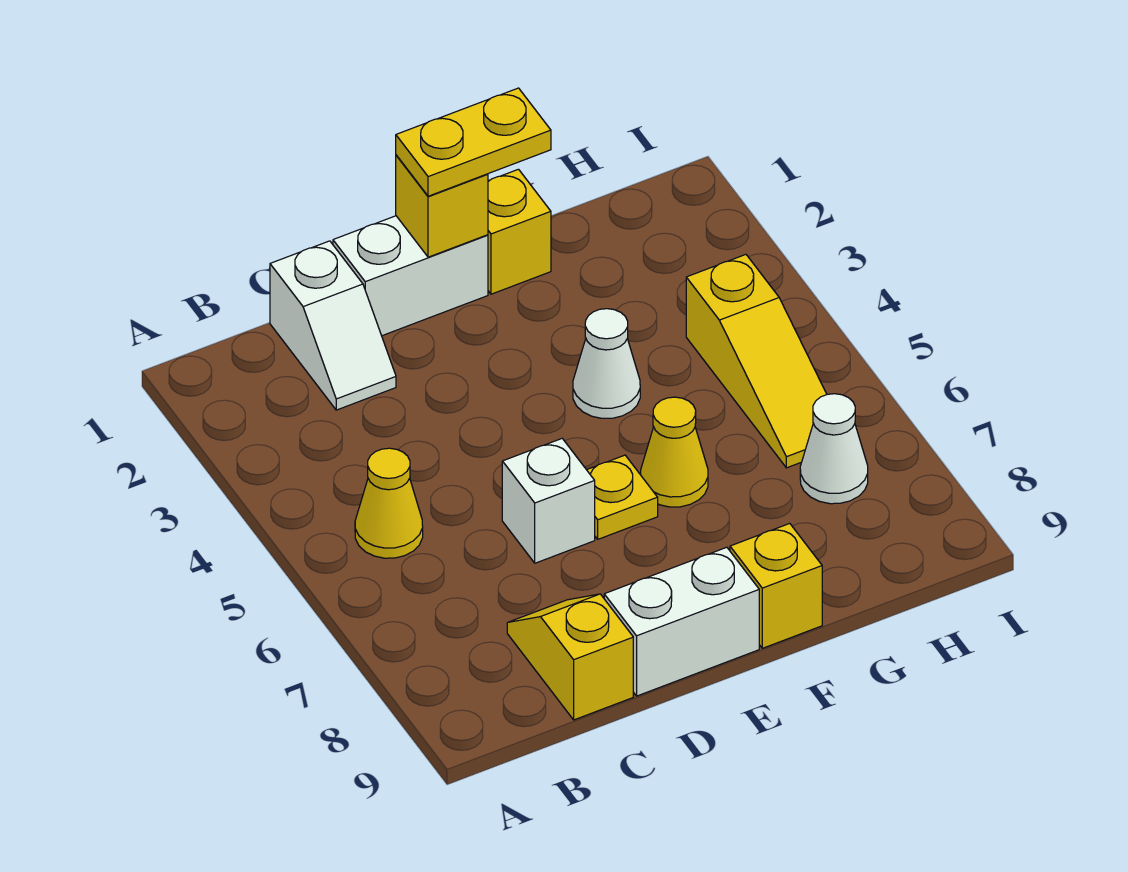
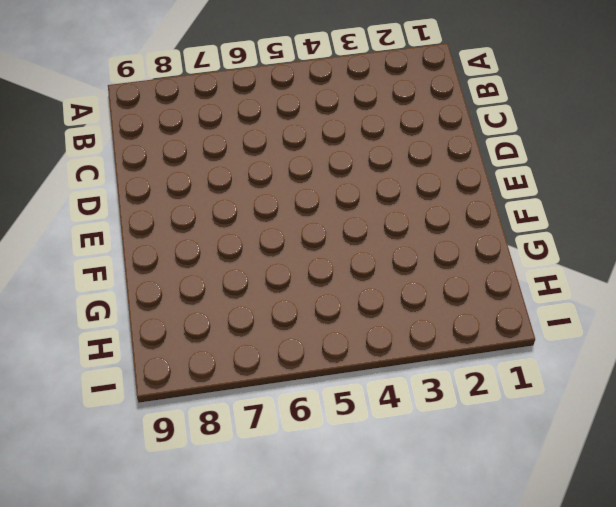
none -> yellow cone B5 level 1
none -> white slope C1:C2 level 1 top 1
none -> yellow slope C8:C9 level 1 top 9

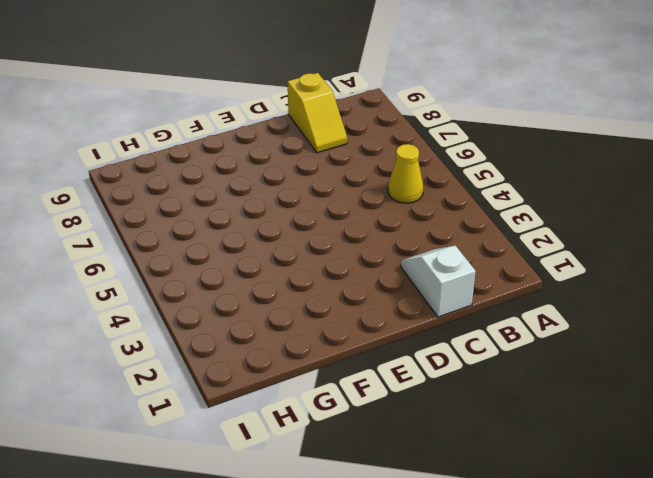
none -> white brick D1:E1 level 1
none -> white brick D6 level 1
none -> white brick D9:E9 level 1

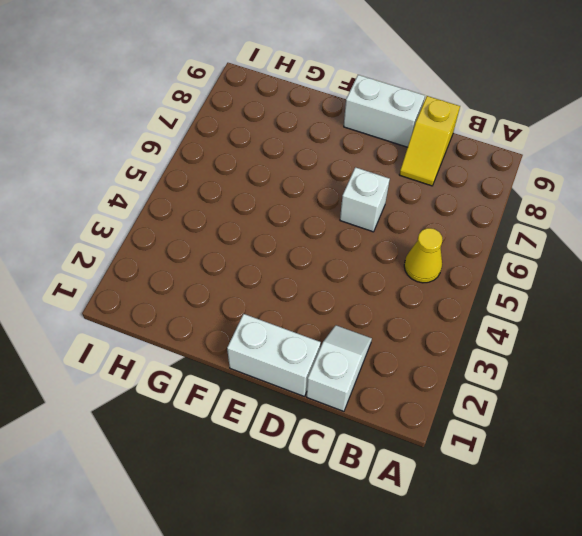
none -> yellow plate E6 level 1
none -> yellow brick F1 level 1
none -> white cone F4 level 1

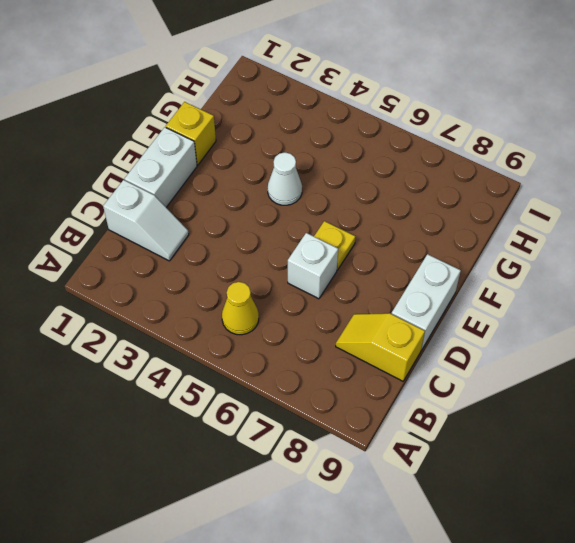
none -> yellow cone F6 level 1
none -> yellow brick F9 level 1
none -> yellow slope H4:H6 level 1 top 4

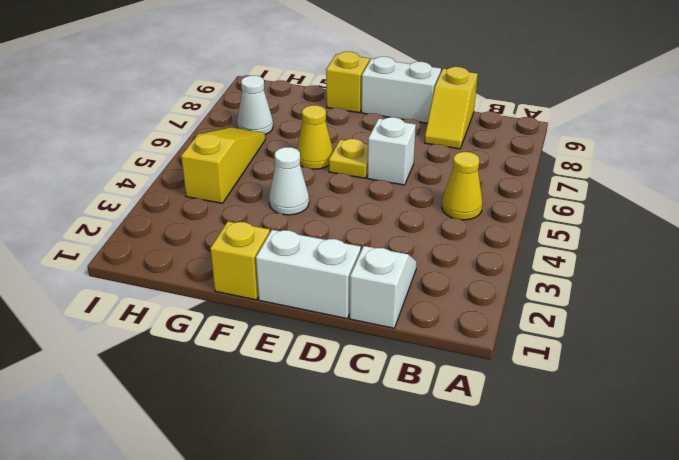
none -> yellow brick E1 level 2
none -> yellow plate E1:F1 level 3

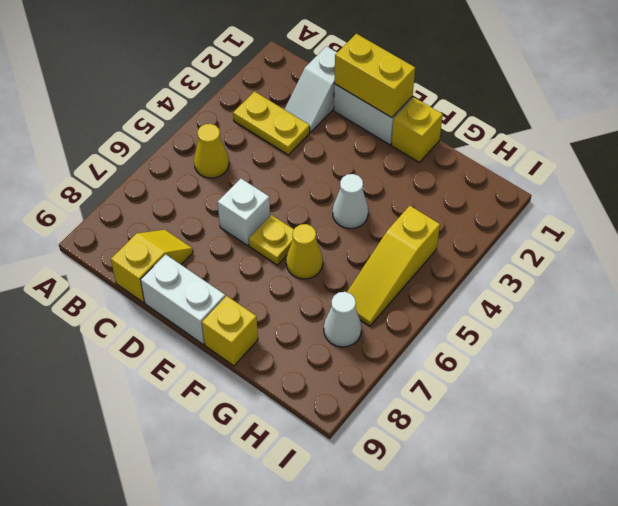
yellow plate B3:C3 level 1 -> yellow plate E1:F1 level 3
yellow brick D1:E1 level 2 -> yellow brick E1 level 2

